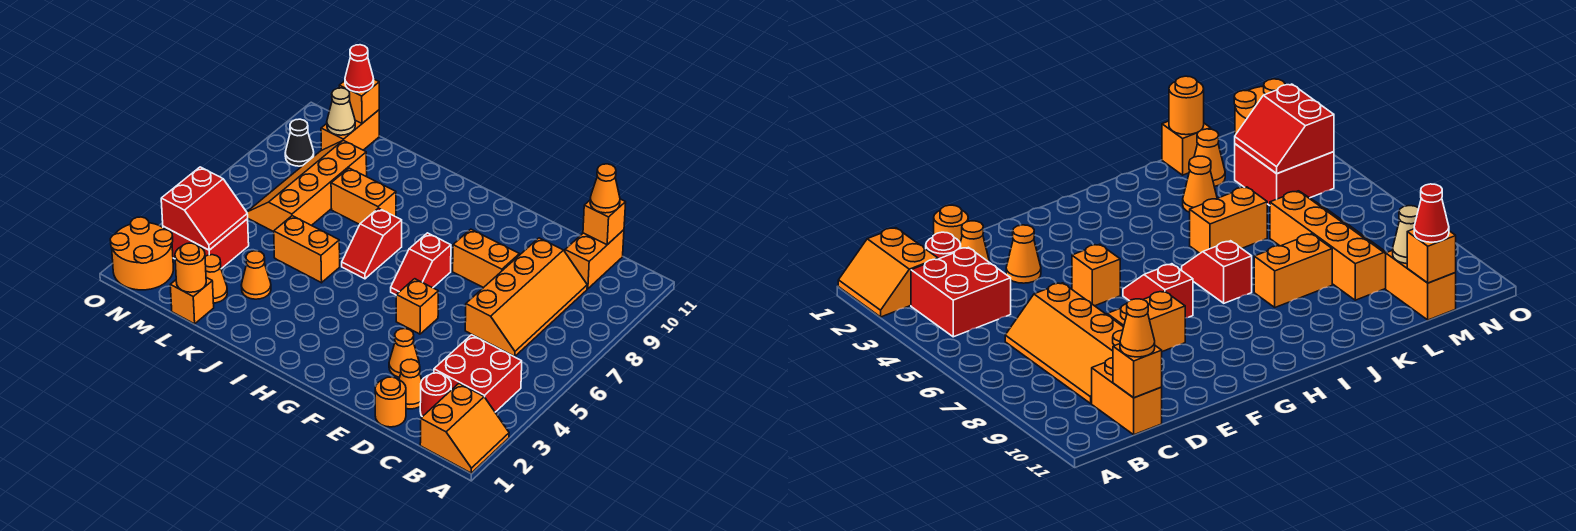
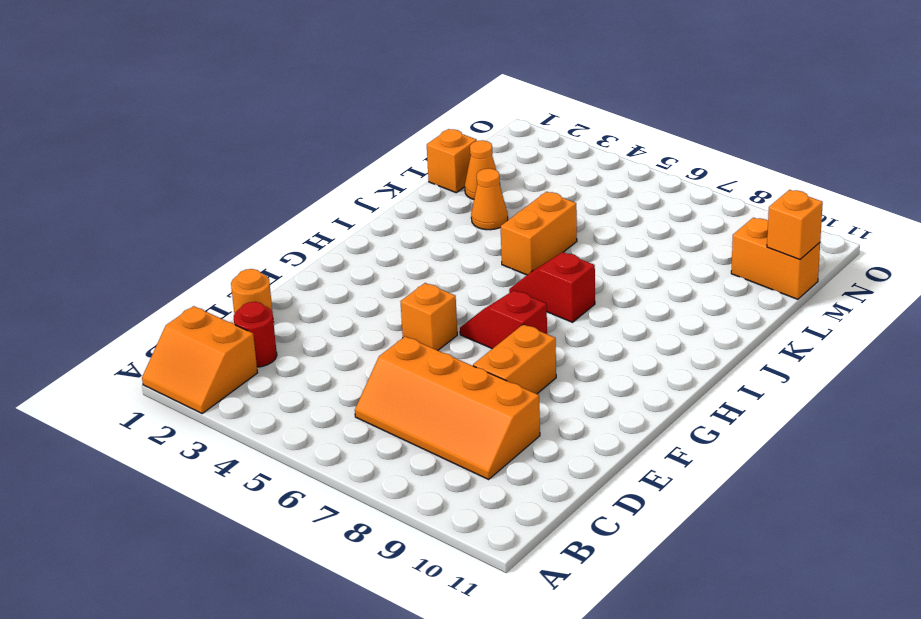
none -> red brick B3:C4 level 1
none -> orange brick C10:C11 level 1
none -> orange cone D2 level 1

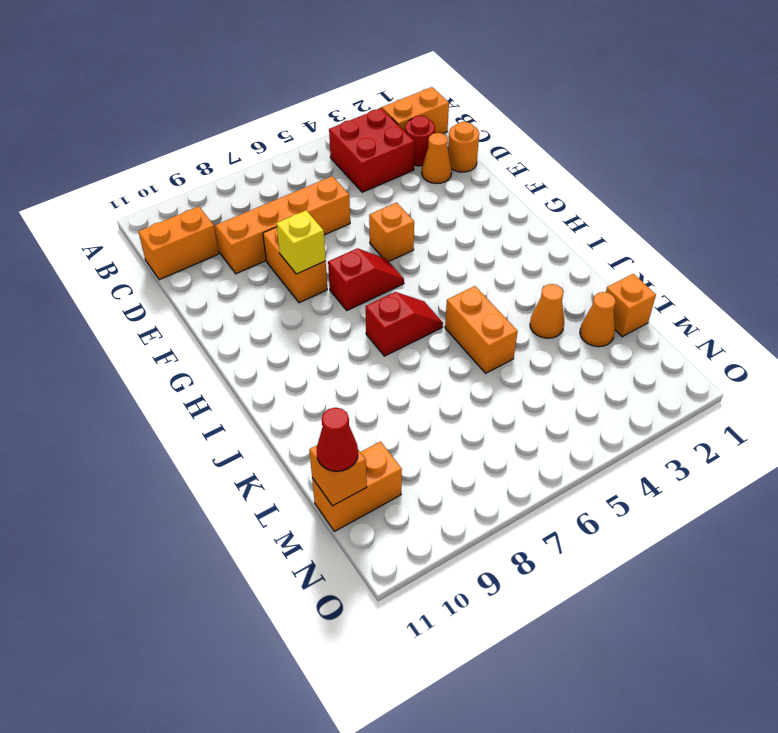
yellow brick F8 level 2 -> none
none -> orange cone E3 level 1
none -> orange brick J8:K8 level 1
none -> orange slope L6:M9 level 1 top L

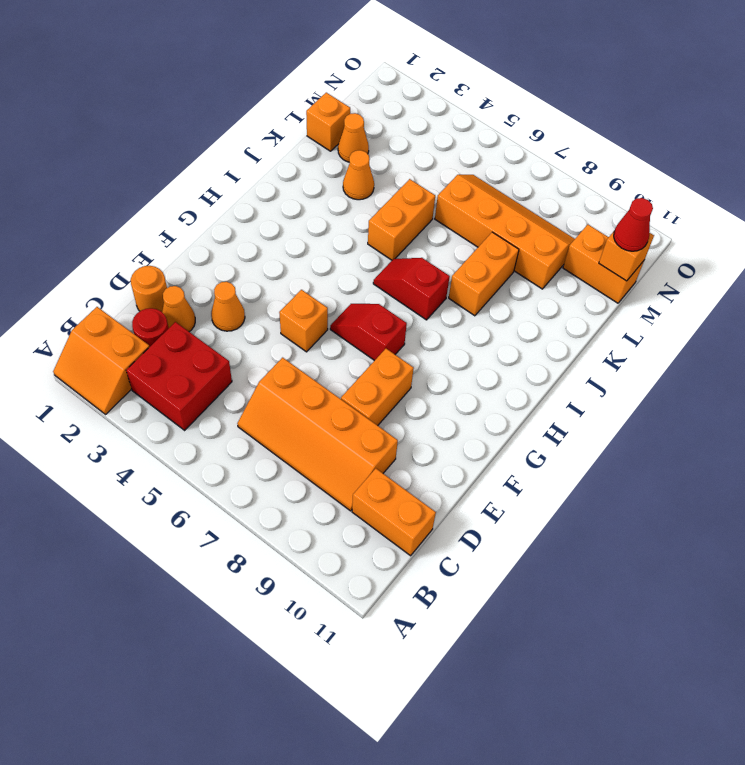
none -> red brick M3:N4 level 1
none -> orange round brick N1:O2 level 1
none -> black cone N9 level 1

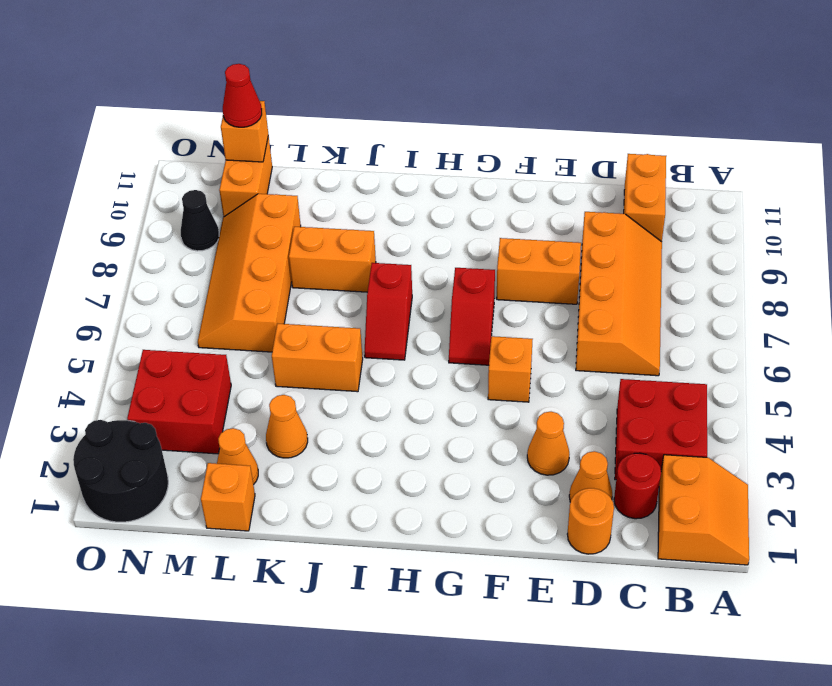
black round brick N1:O2 level 1 -> orange round brick N1:O2 level 1
none -> orange brick C11 level 2
none -> orange round brick L1 level 2
none -> red slope M3:N4 level 2 top N

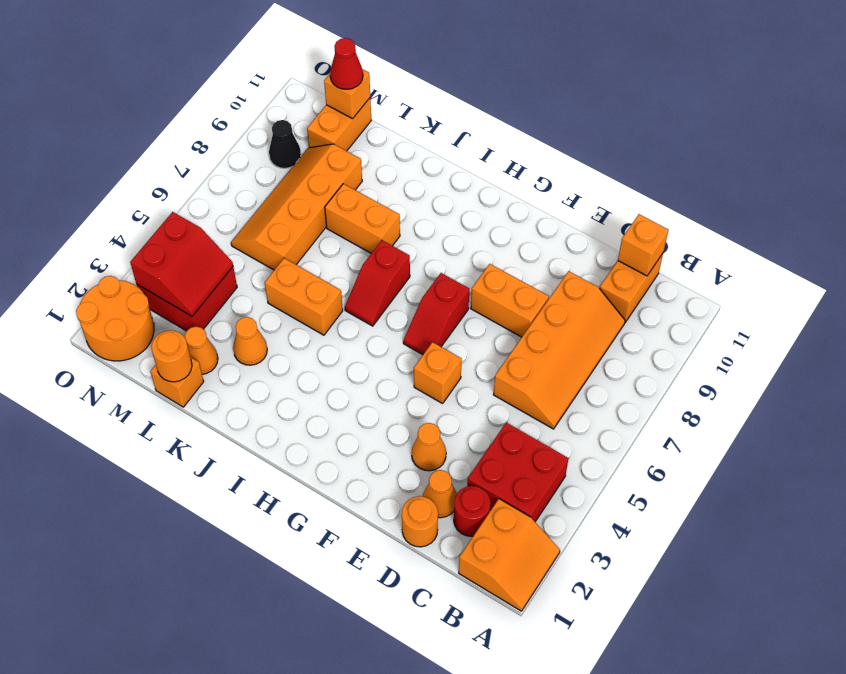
none -> tan cone M10 level 2
none -> orange cone C11 level 3

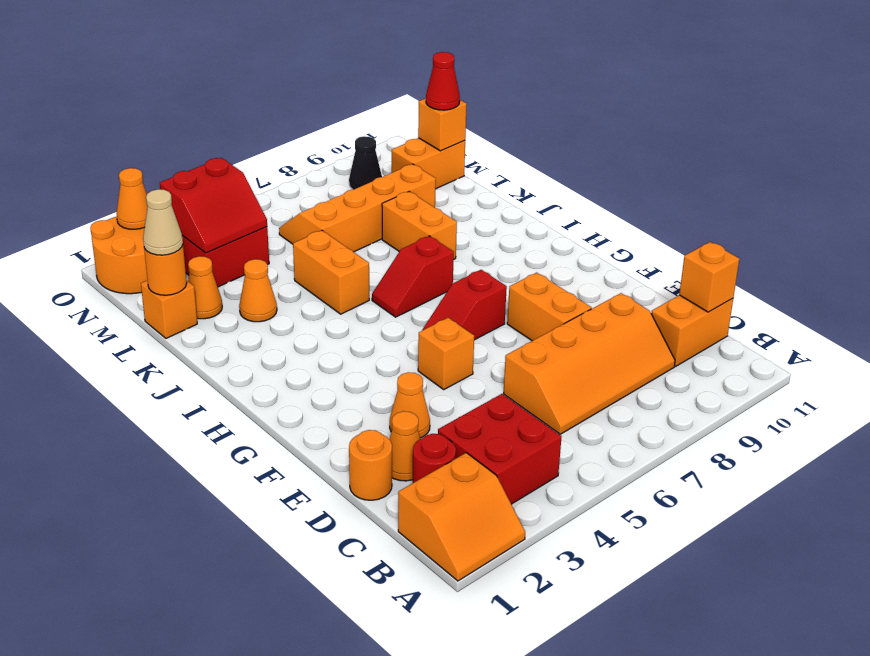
tan cone L1 level 3 -> tan cone M10 level 2
orange cone O2 level 2 -> orange cone C11 level 3

